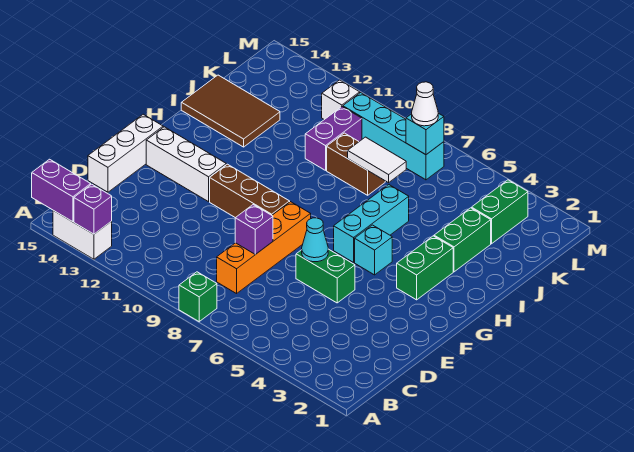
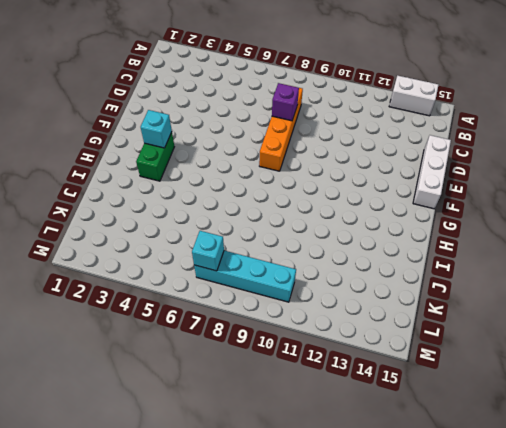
cyan brick G3 level 2 -> cyan brick G5 level 1
none -> green brick A8 level 1
none -> green brick E5:E6 level 1
none -> brown brick F9:F11 level 1

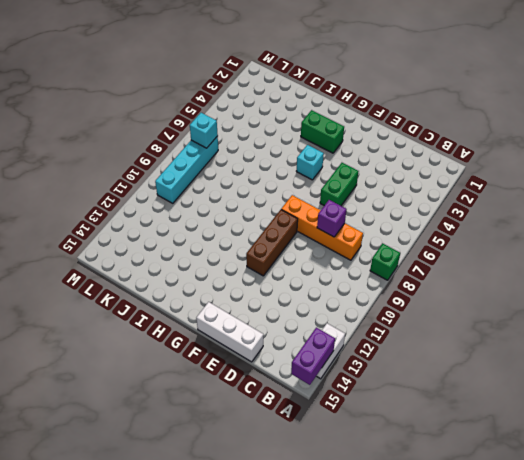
none -> white brick F12:F14 level 1
none -> cyan brick G6:I6 level 1
none -> green brick I3:J3 level 1

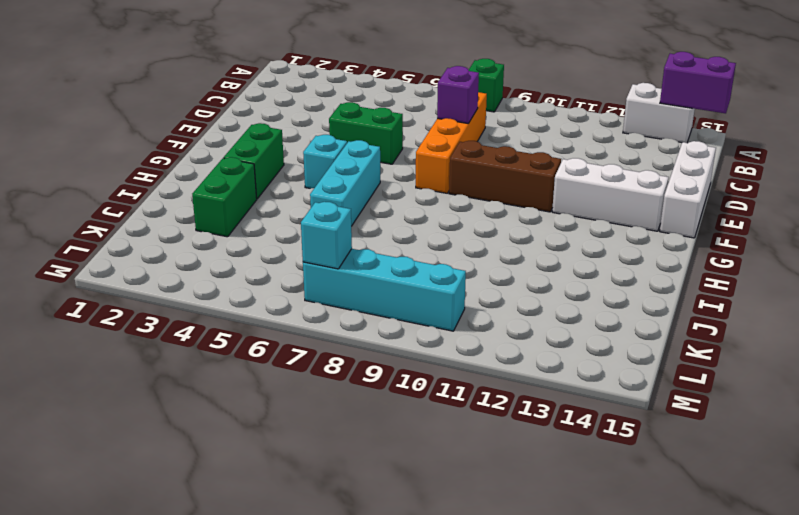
none -> brown tile I13:J15 level 1
none -> brown brick J8:J9 level 1
none -> purple brick J10:K10 level 1

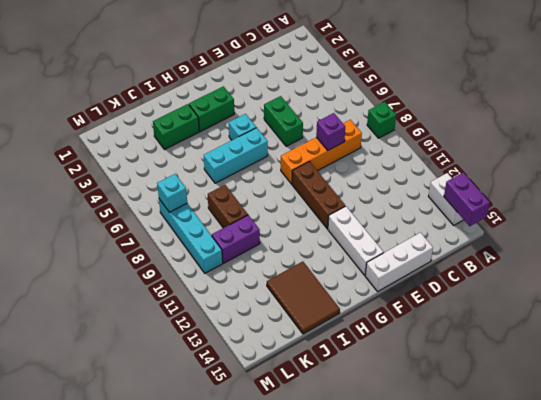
none -> green brick K3:L3 level 1
none -> white brick L11 level 1
none -> purple brick A13 level 2

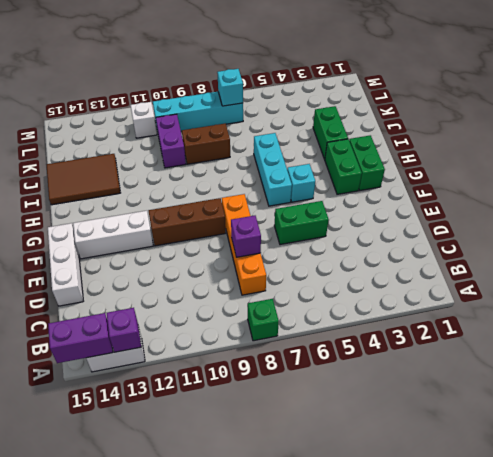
green brick G2:H2 level 1 -> green brick K3:L3 level 1
none -> cyan cone E6 level 2
none -> white tile J7:J8 level 2
none -> white cone L7 level 3

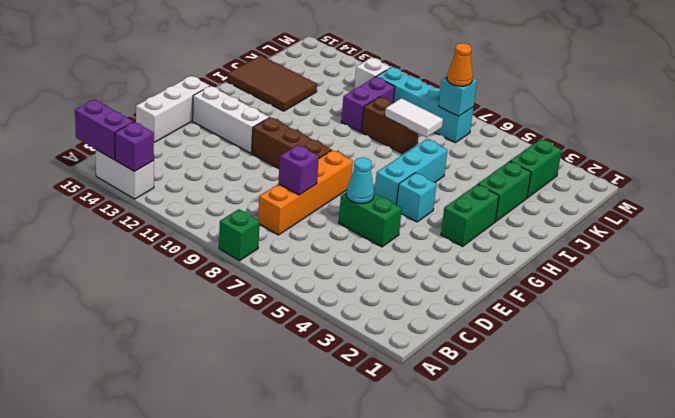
orange cone L7 level 3 -> white cone L7 level 3

